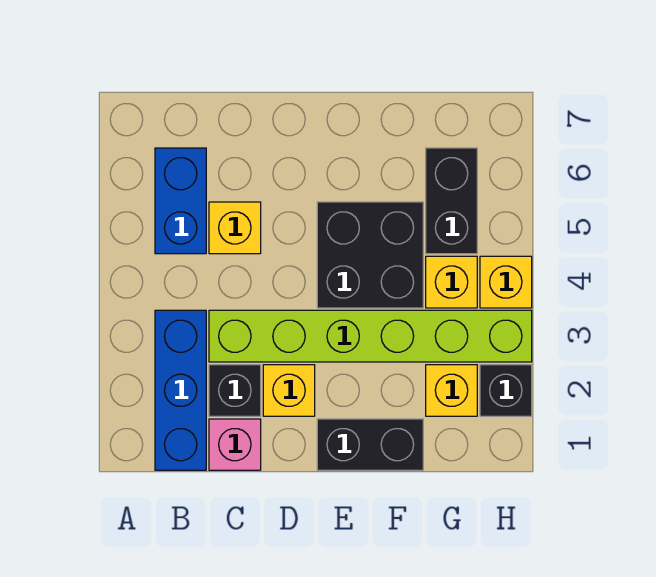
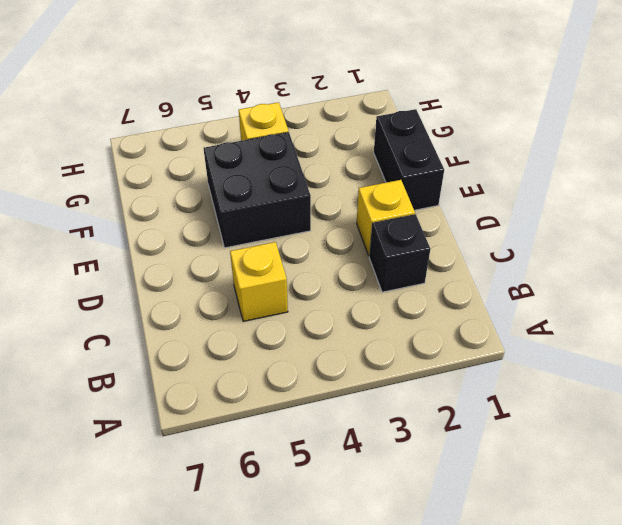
none -> blue brick B1:B3 level 1
none -> blue brick B5:B6 level 1
none -> pink brick C1 level 1

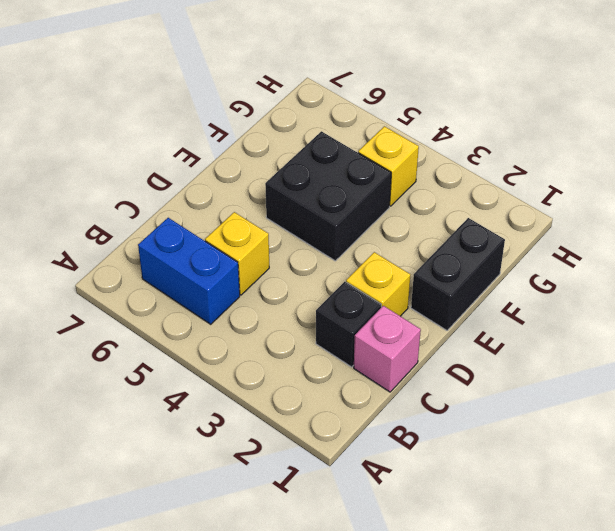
none -> blue brick B1:B3 level 1
none -> lime brick C3:H3 level 1
none -> yellow brick G2 level 1

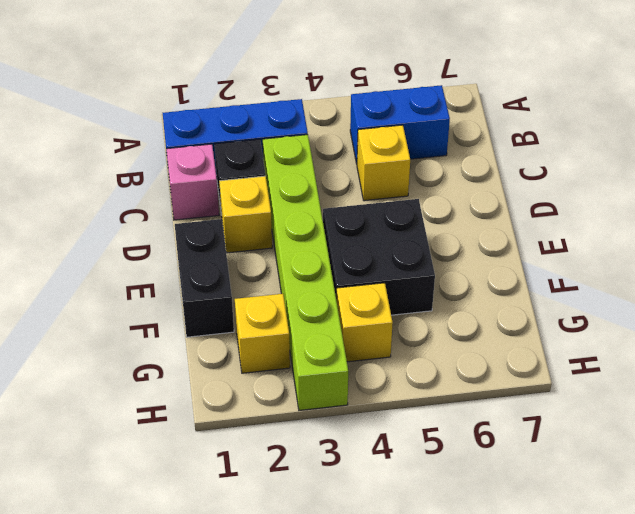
none -> black brick G5:G6 level 1
none -> black brick H2 level 1
none -> yellow brick H4 level 1

